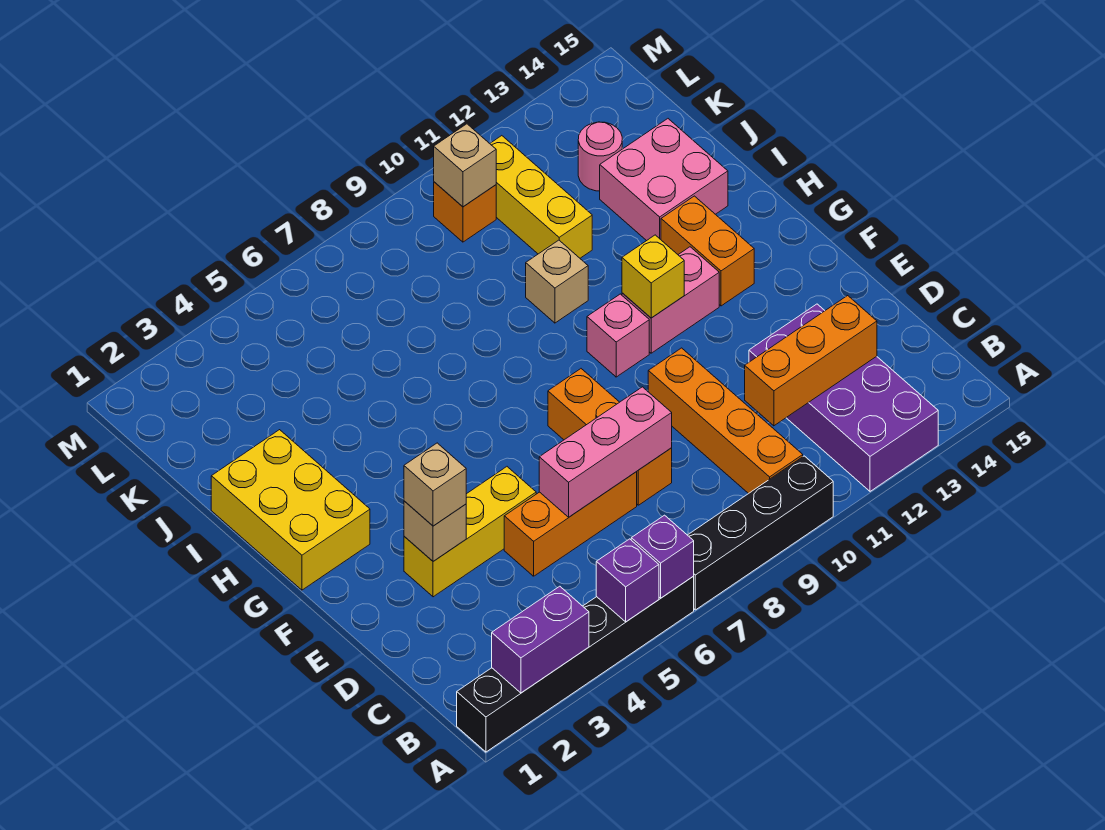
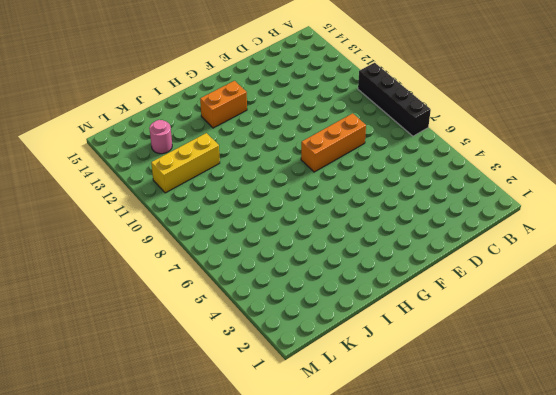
none -> black brick A1:A6 level 1
none -> purple brick A12:D13 level 1
none -> orange brick B10:E10 level 1

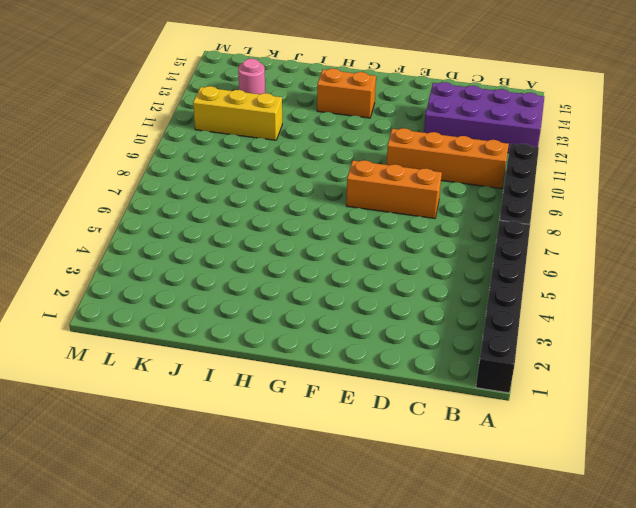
none -> orange brick D5:D7 level 1
none -> yellow brick E3:E5 level 1
none -> yellow brick G1:I2 level 1

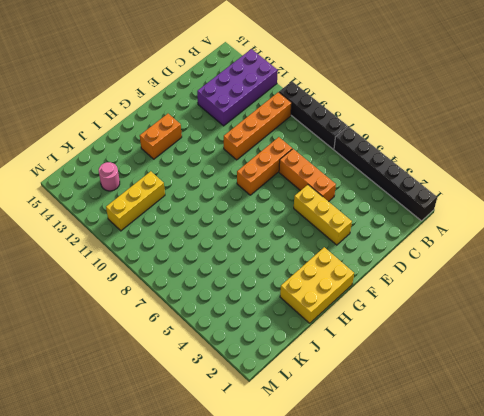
none -> pink brick G10 level 1
none -> pink brick G11:G12 level 1
none -> tan brick I10 level 1

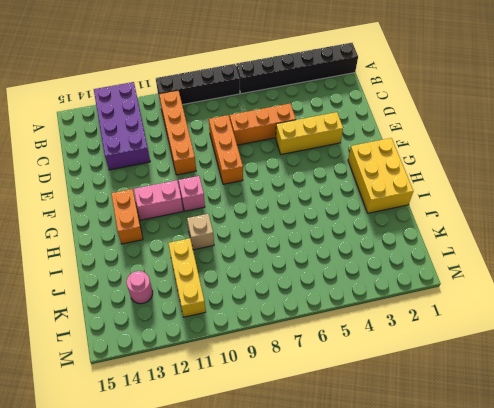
none -> pink brick I13:J14 level 1
none -> orange brick L10 level 1
none -> purple brick A2:A3 level 2

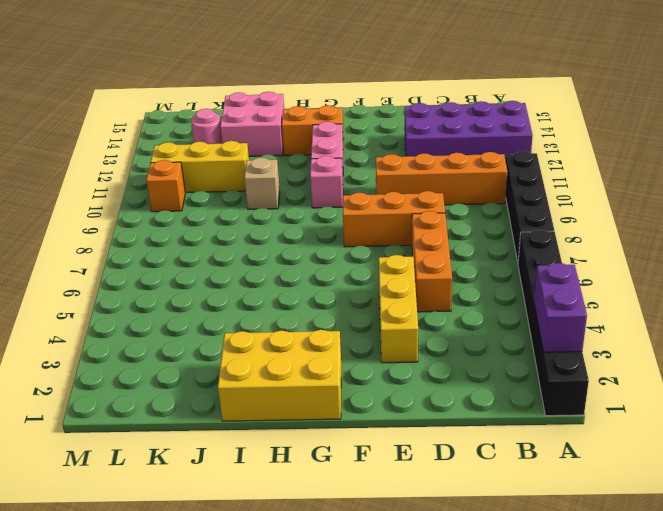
none -> purple brick A5 level 2
none -> purple brick A6 level 2
none -> orange brick C11:C13 level 2

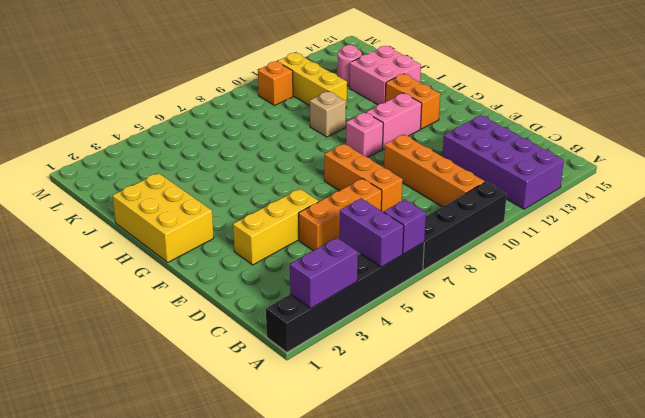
purple brick A5:B5 level 2 -> purple brick A5 level 2
none -> orange brick C11:C13 level 2
none -> pink brick D6:D8 level 2
none -> tan brick E3 level 2

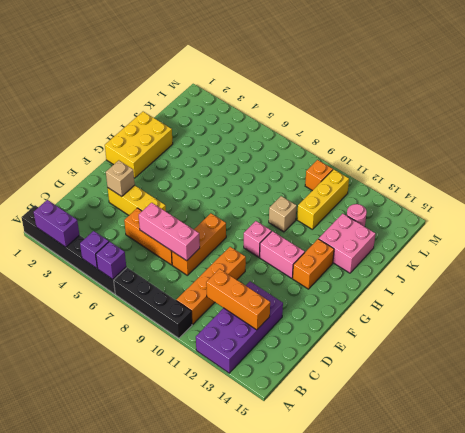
none -> yellow brick G11 level 2
none -> tan brick L10 level 2
none -> tan brick E3 level 3

